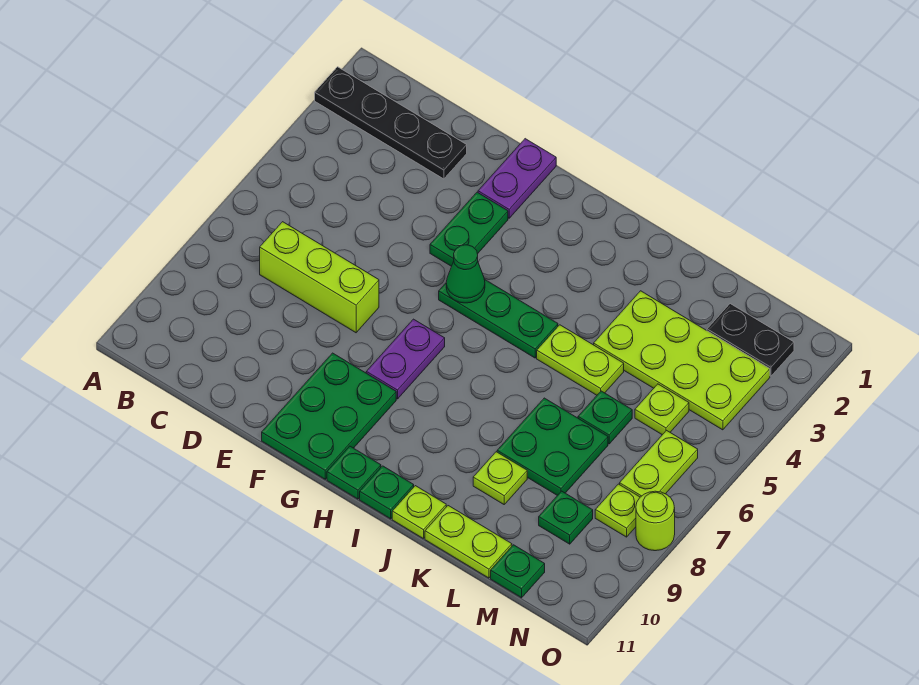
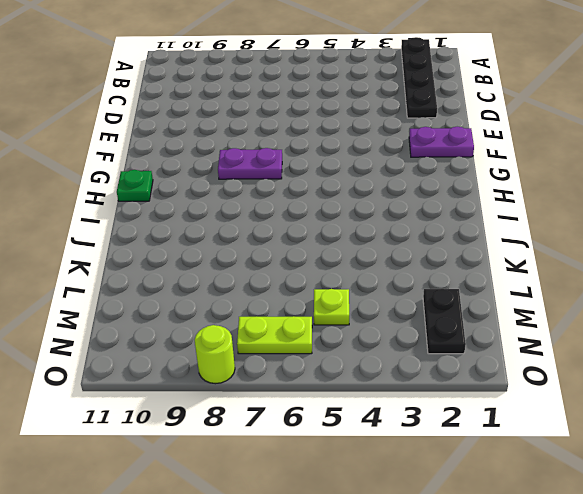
none -> lime brick C7:E7 level 1
none -> green plate F3:F4 level 1
none -> green plate F9:G11 level 1

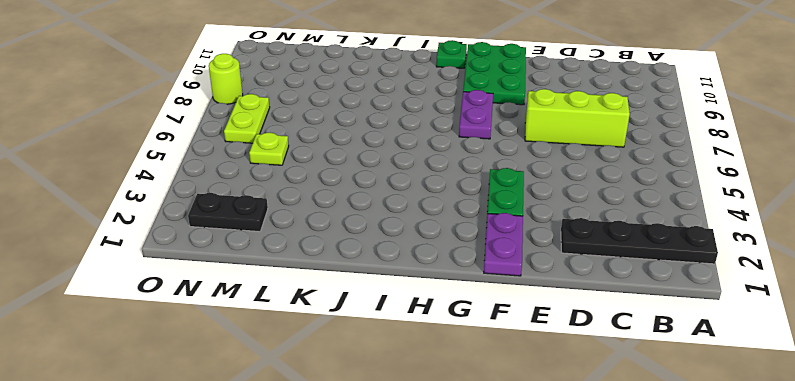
none -> green plate G5:I5 level 1
none -> green plate I11 level 1
none -> lime plate J5:K5 level 1

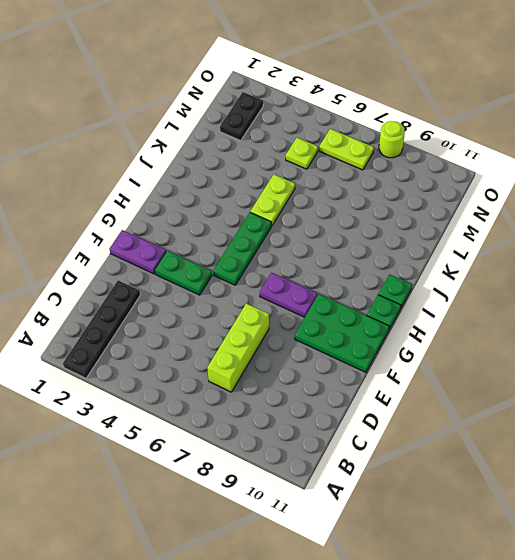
none -> lime plate J11 level 1
none -> lime plate K3:N4 level 1
none -> green plate K7:L8 level 1

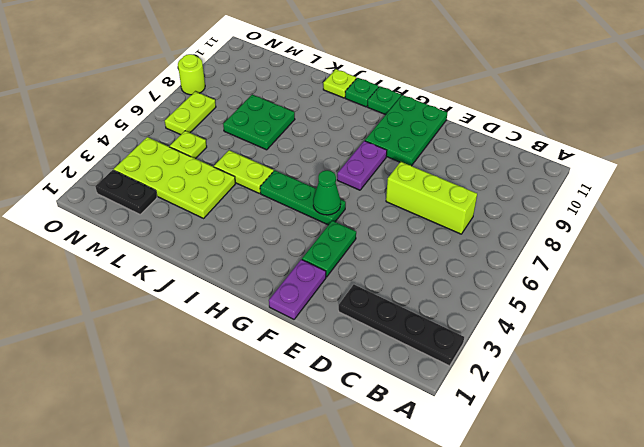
none -> lime plate K9 level 1
none -> lime plate K11:L11 level 1
none -> green plate L6 level 1

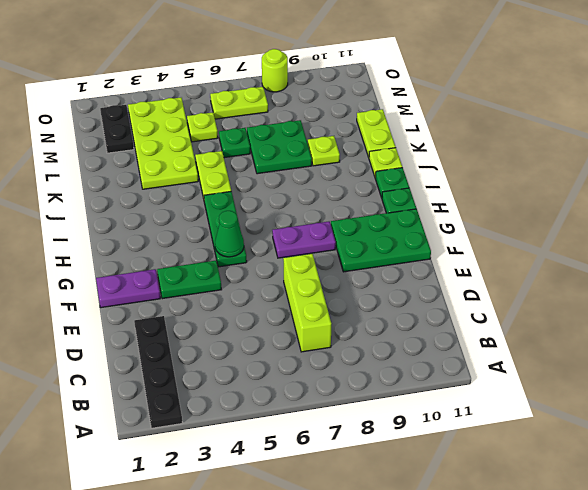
none -> green plate M9 level 1
none -> green plate M11 level 1
none -> lime plate N8 level 1

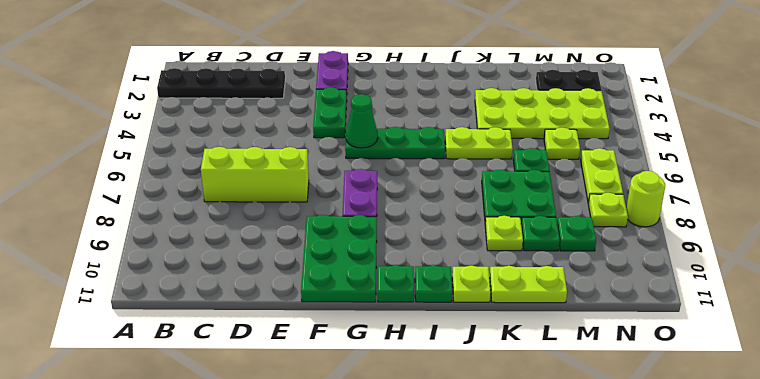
green plate L9 level 1 -> green plate M11 level 1

